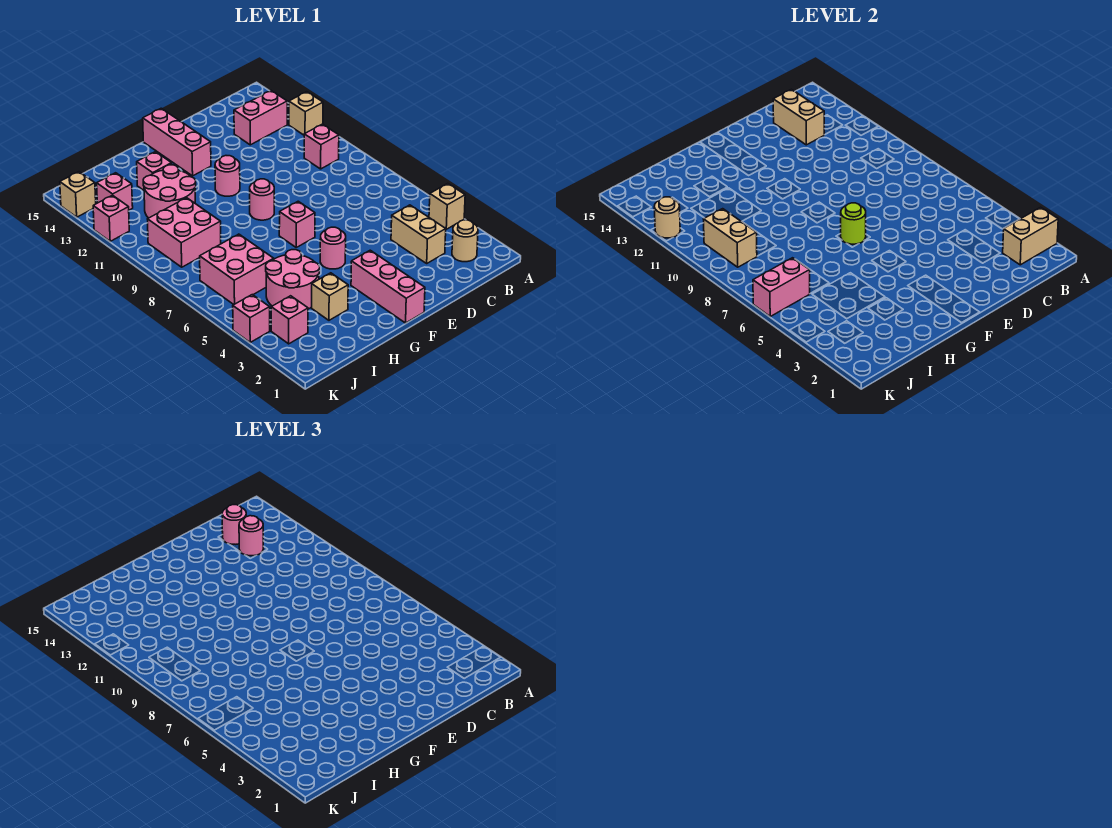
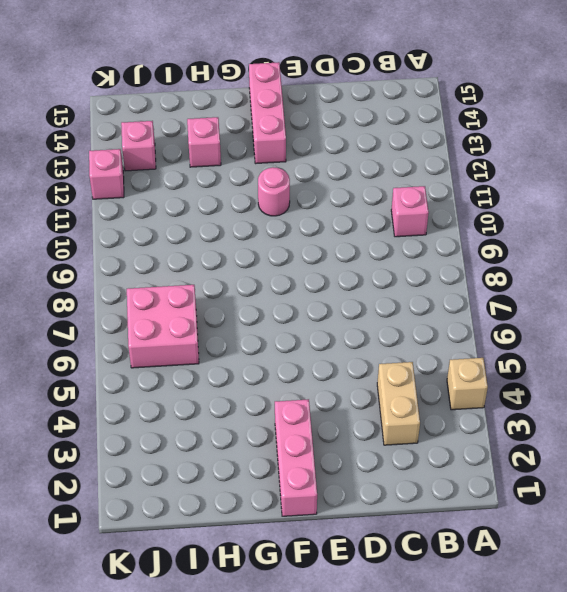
none -> tan brick A12 level 1
none -> tan round brick B2 level 1
none -> pink brick B13:C13 level 1
none -> pink round brick F5 level 1

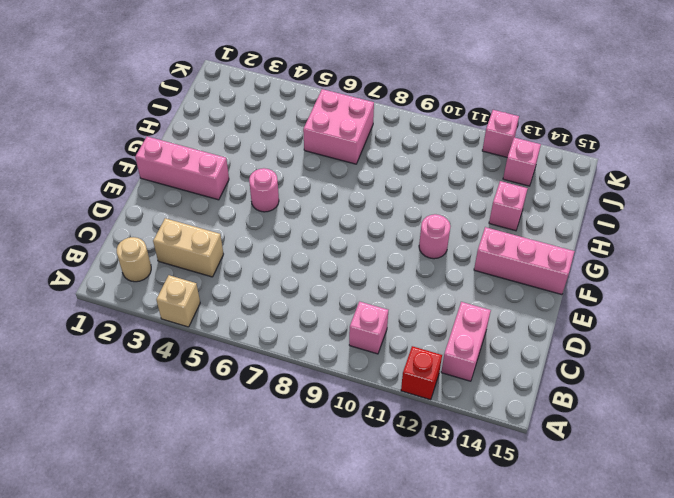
red brick A12 level 1 -> tan brick A12 level 1
none -> pink brick F7 level 1
none -> pink round brick F9 level 1
none -> tan brick H3 level 1
none -> pink round brick H4:I5 level 1

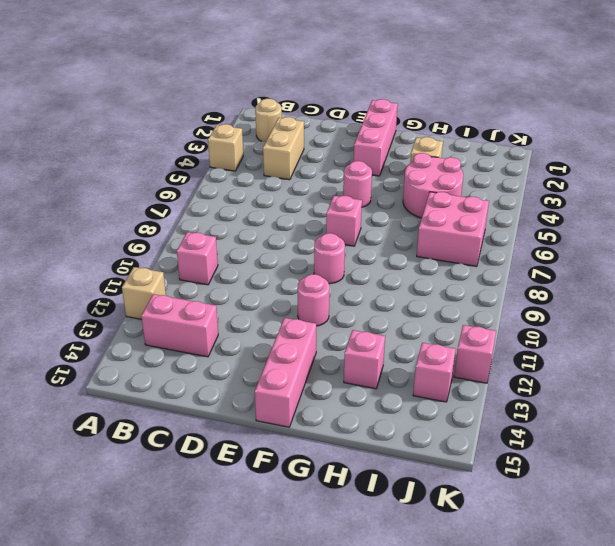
none -> pink round brick H11:I12 level 1
none -> pink brick I9:J10 level 1
none -> pink brick J3 level 1
none -> pink brick K4 level 1

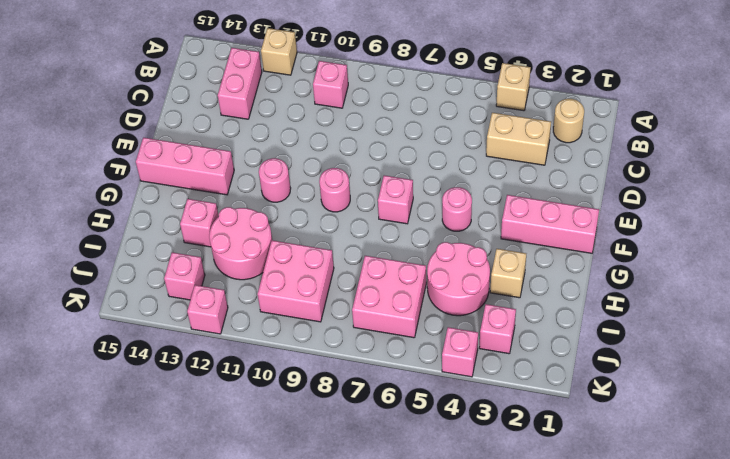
none -> tan brick K14 level 1
none -> tan brick A2:B2 level 2
none -> tan brick C13:C14 level 2
none -> lime round brick F7 level 2

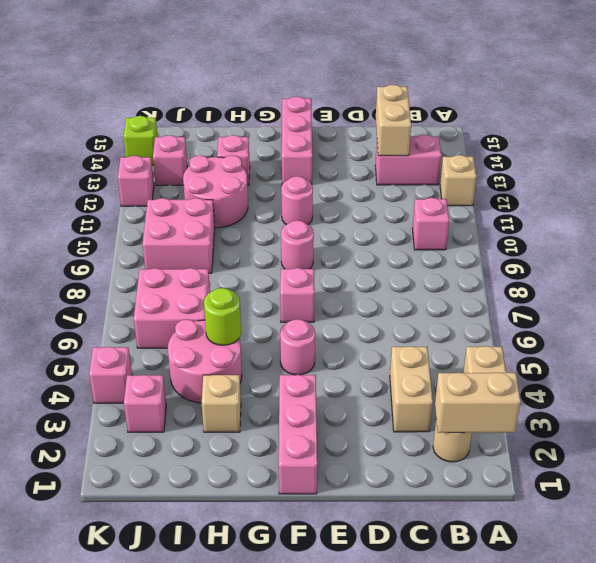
lime round brick H5 level 2 -> lime round brick F7 level 2
lime brick K14 level 1 -> tan brick K14 level 1
none -> pink brick J6:K6 level 2
none -> tan brick J9:J10 level 2
none -> tan round brick K12 level 2
none -> pink round brick C13 level 3

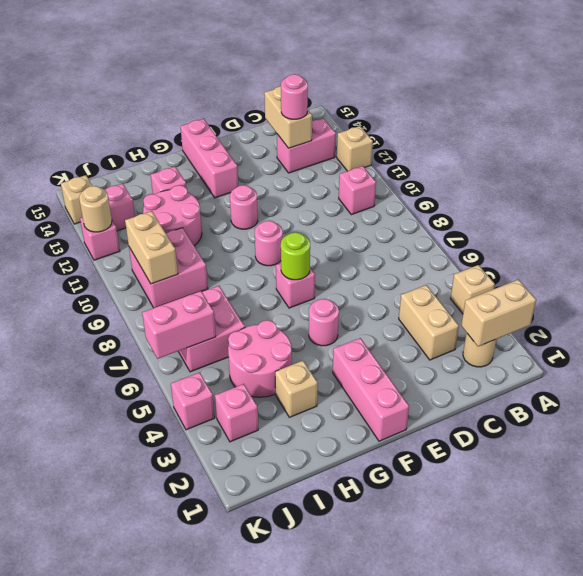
none -> pink round brick C14 level 3

